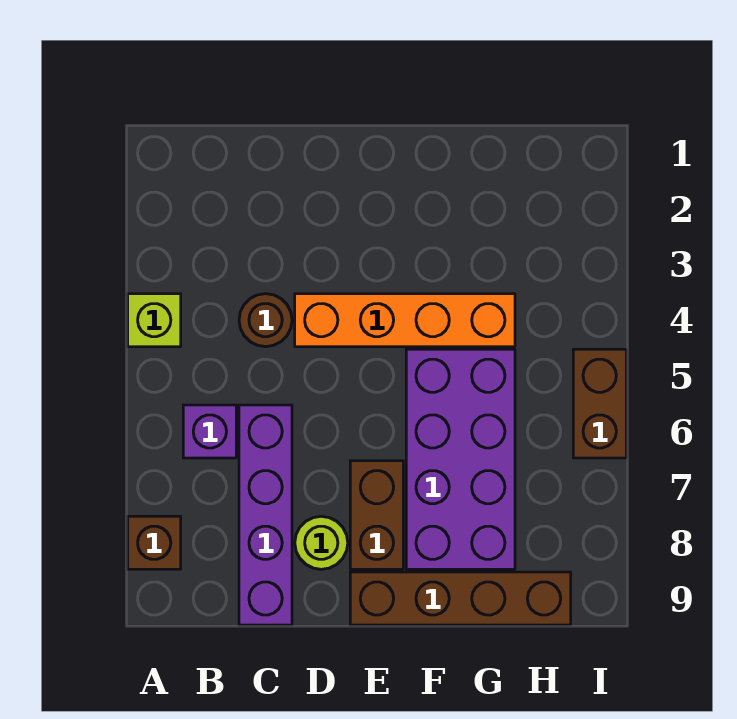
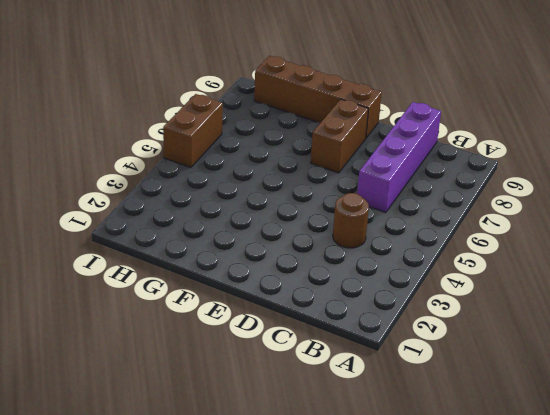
none -> lime brick A4 level 1
none -> brown brick A8 level 1

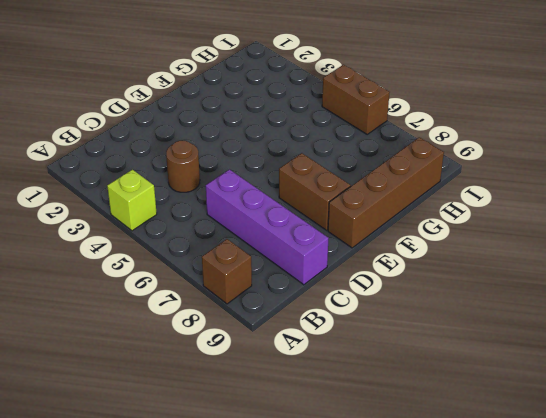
none -> purple brick B6 level 1
none -> orange brick D4:G4 level 1

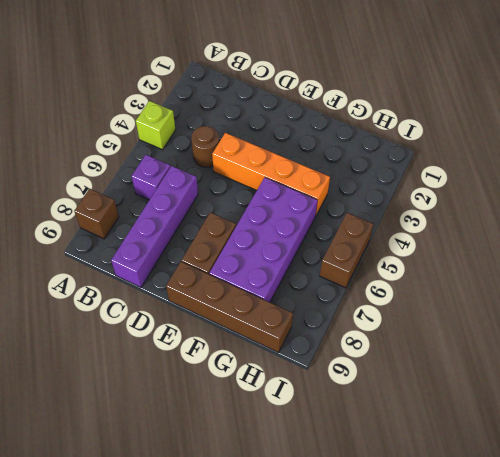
none -> lime round brick D8 level 1

